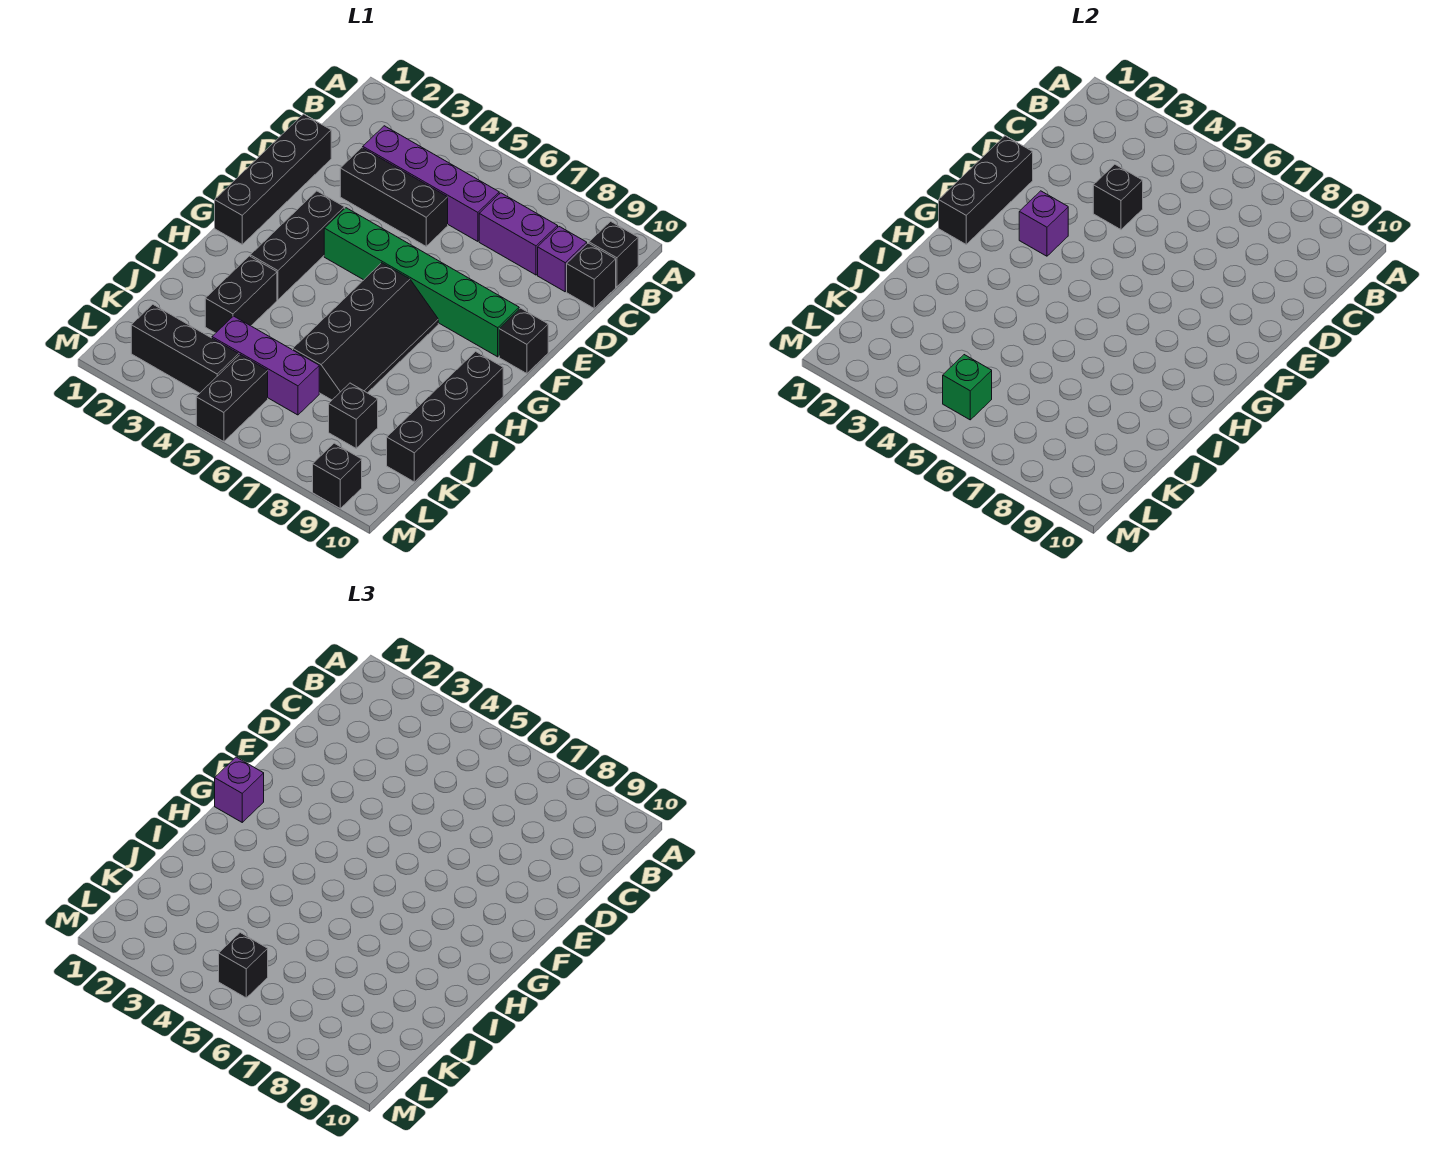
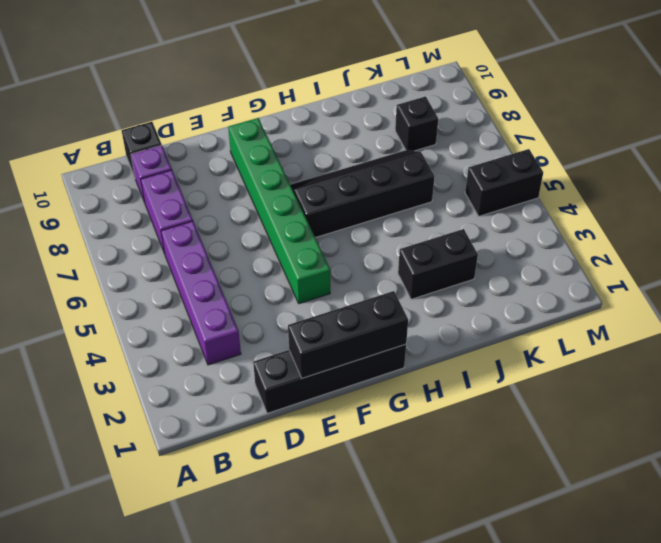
none -> black brick B10 level 1
none -> black brick D3:D5 level 1
none -> black brick F3:H3 level 1

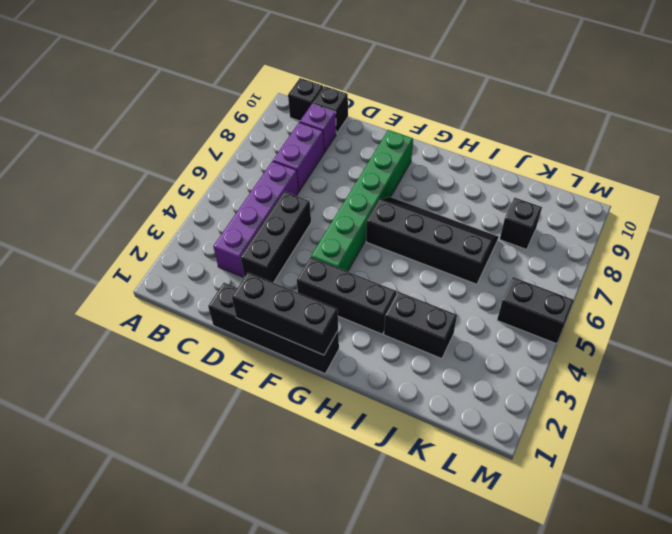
none -> black brick F10 level 1
none -> black brick H10:K10 level 1
none -> purple brick K4:K6 level 1

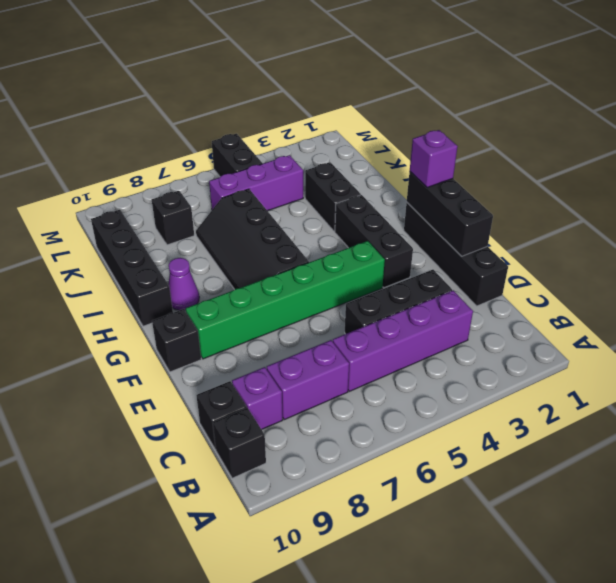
purple cone H9 level 1 -> none
none -> black brick L2:L4 level 1
none -> black brick M9 level 1
none -> black brick D4 level 2

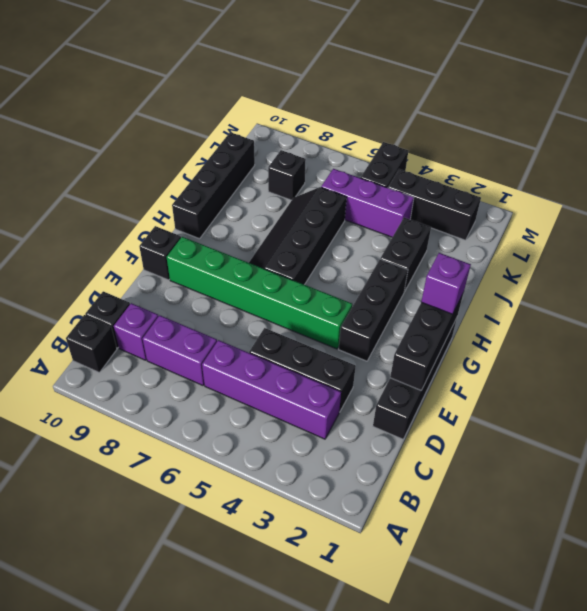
none -> black brick M9 level 1
none -> black brick D4 level 2
none -> purple brick F3 level 2

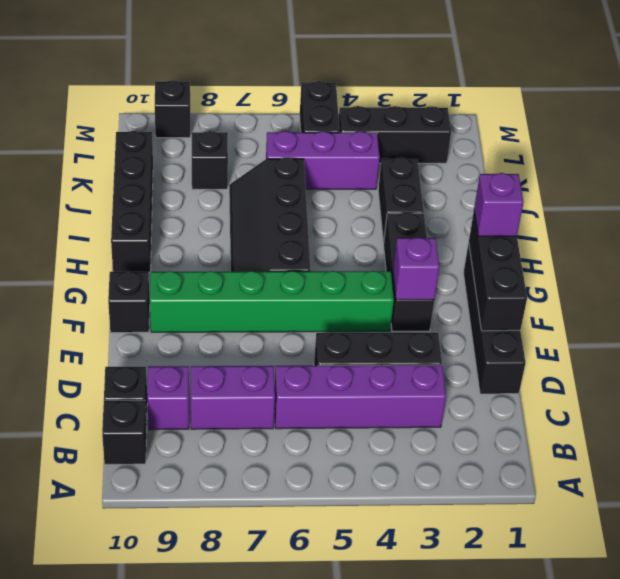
none -> black brick D4 level 2
none -> green brick L5 level 2
none -> black brick L5 level 3

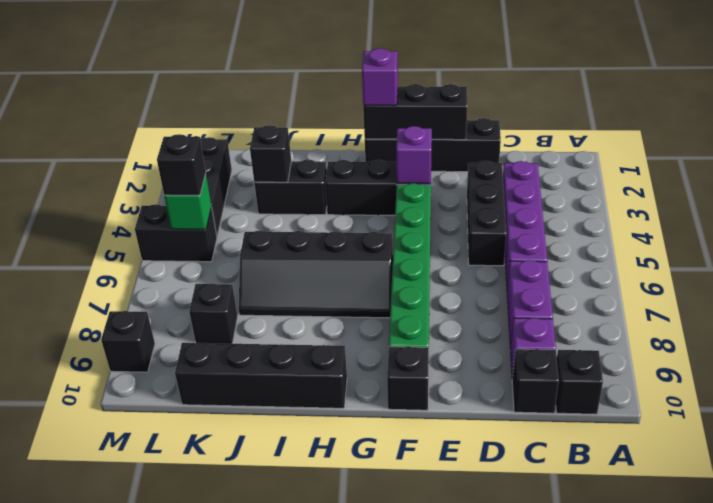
black brick J3 level 2 -> black brick D4 level 2
none -> purple brick K4:K6 level 1

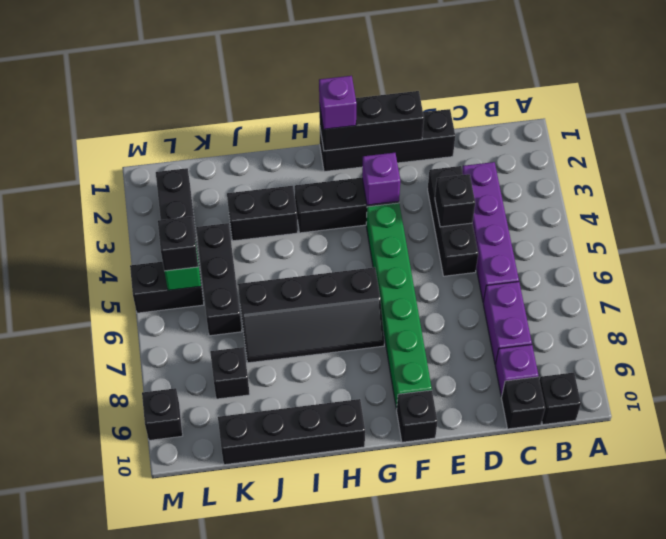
black brick K4:K6 level 1 -> purple brick K4:K6 level 1

